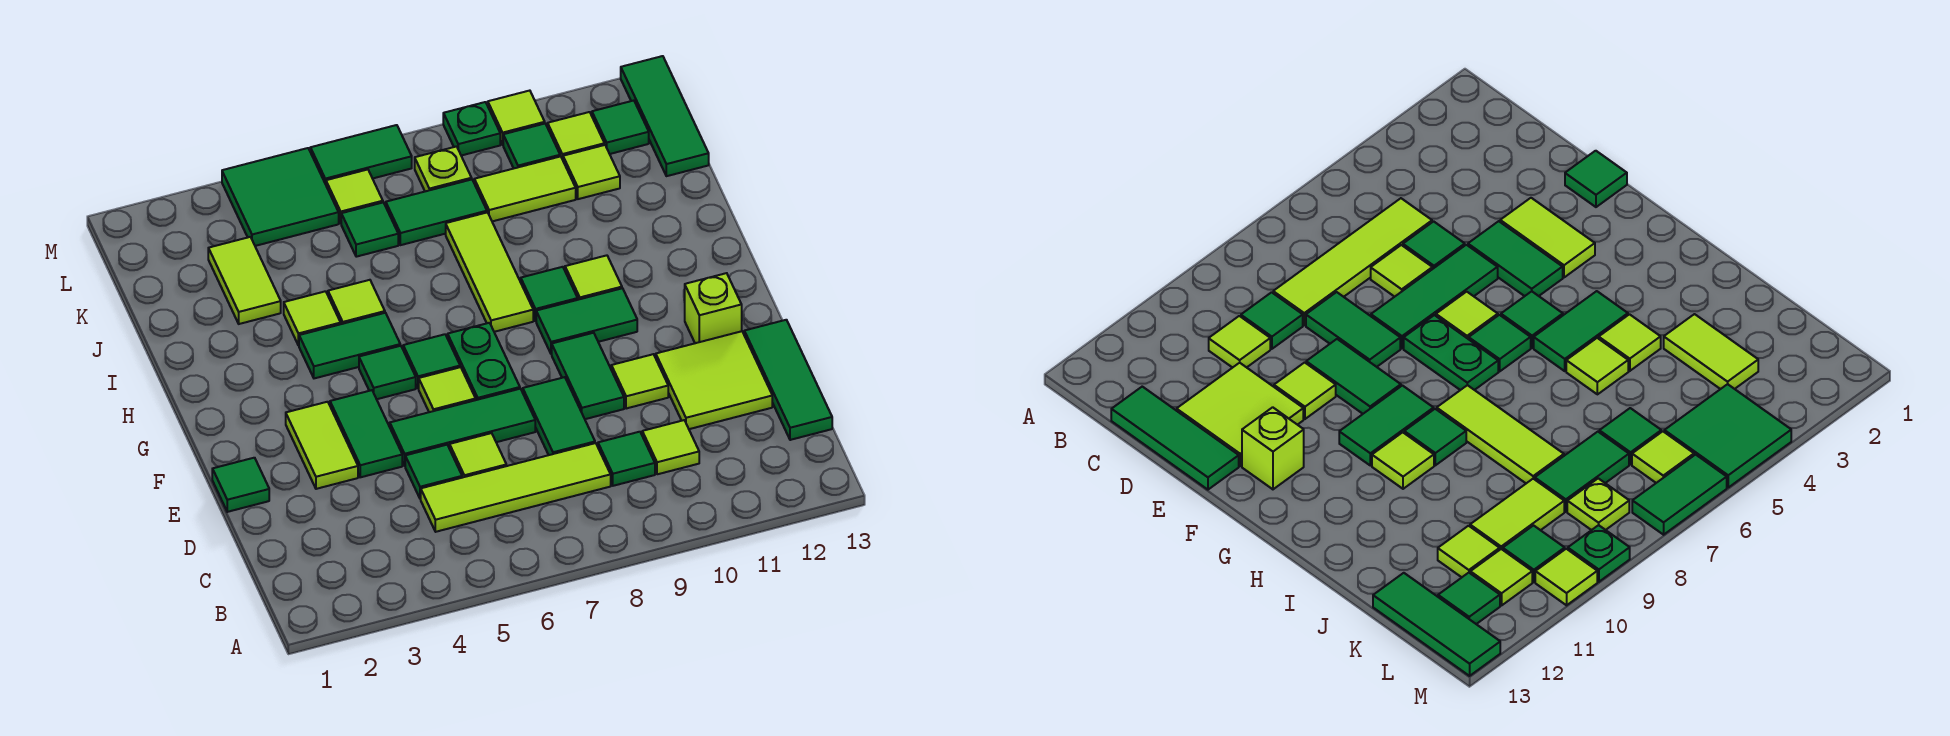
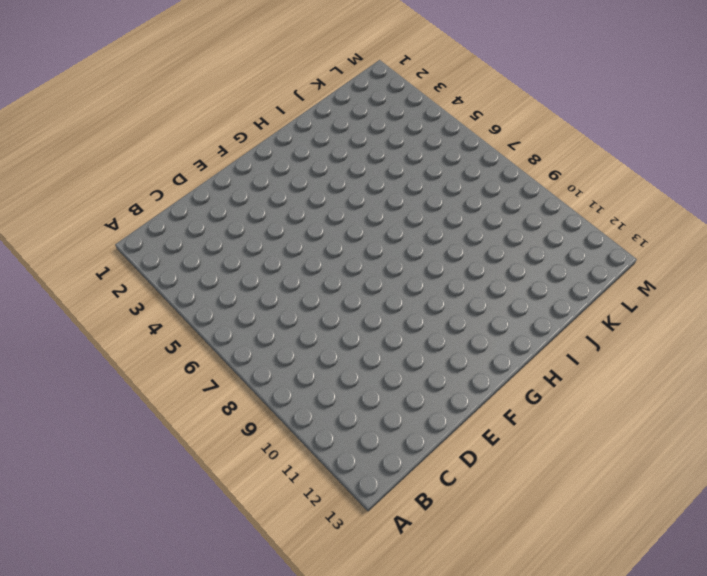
none -> lime tile C5:C8 level 1
none -> green tile C9 level 1
none -> lime tile C10 level 1
none -> green tile C13:E13 level 1

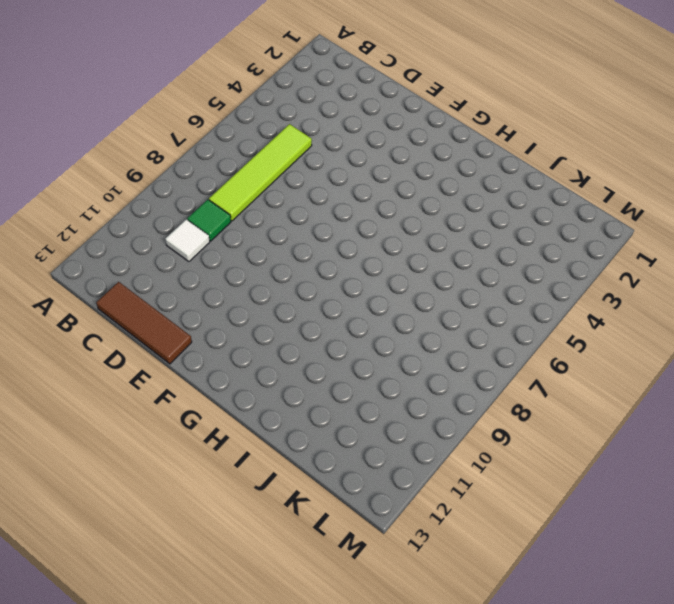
white tile C10 level 1 -> lime tile C10 level 1
brown tile C13:E13 level 1 -> green tile C13:E13 level 1
none -> green tile D5 level 1
none -> lime tile D6 level 1
none -> green tile D8:E8 level 1
none -> lime tile D11:E12 level 1

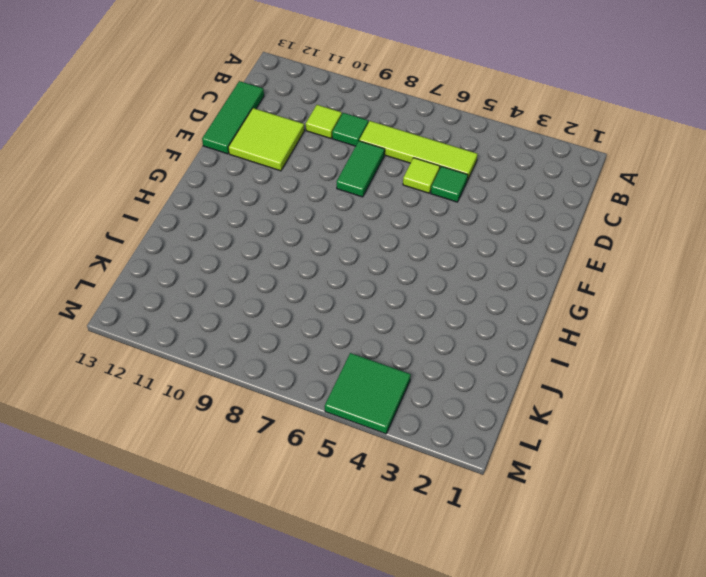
none -> green tile E1 level 1
none -> lime tile E3:F3 level 1
none -> green tile E4:F4 level 1
none -> green tile E5:E7 level 1

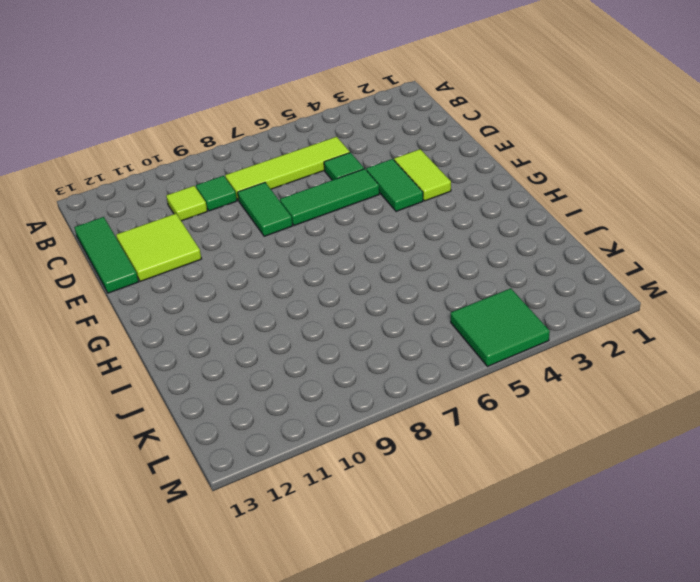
none -> lime tile D6 level 1
none -> green tile E1 level 1
none -> green tile E9:F9 level 1
none -> lime tile E10 level 1

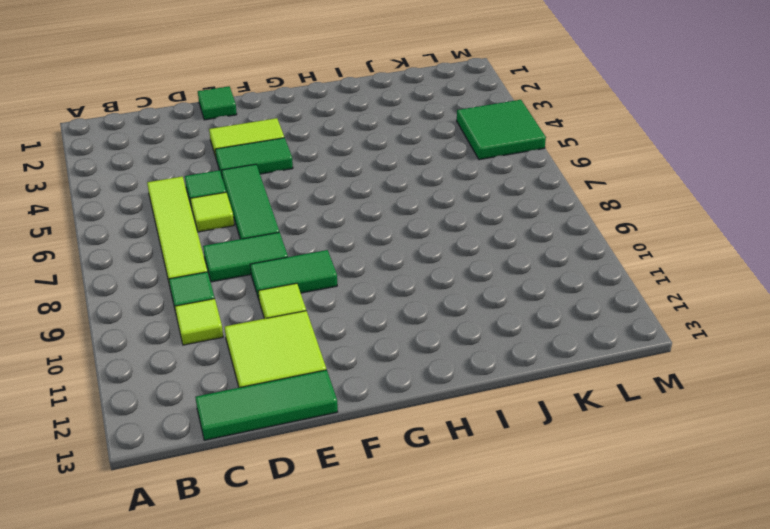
none -> lime tile F6 level 1
none -> green plate F7:G7 level 1
none -> lime brick F12 level 1
none -> green tile G5 level 1

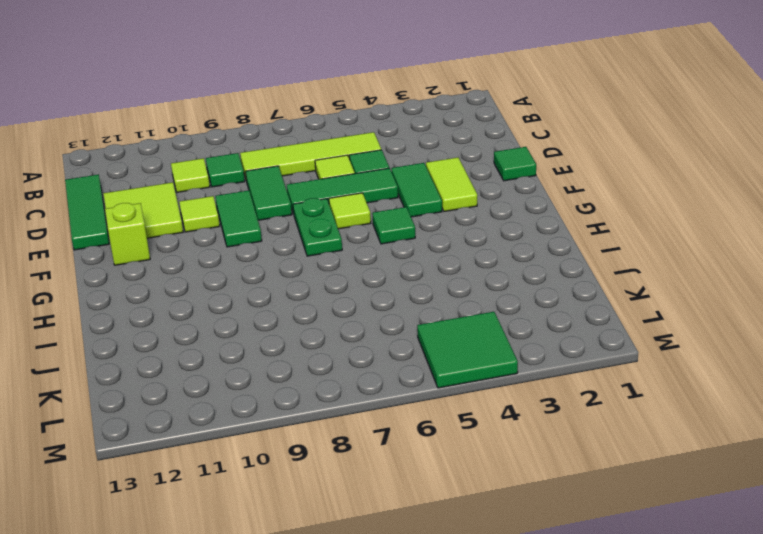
none -> green tile G6 level 1
none -> green tile G9:G10 level 1
none -> green tile H4:H5 level 1
none -> lime tile H8:J8 level 1

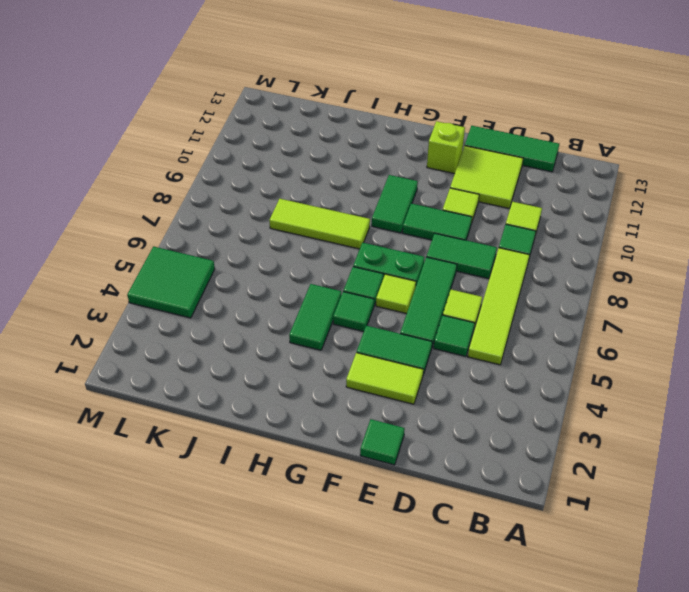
none -> green tile H9 level 1
none -> lime tile H10 level 1
none -> lime tile I4 level 1
none -> lime tile I5 level 1

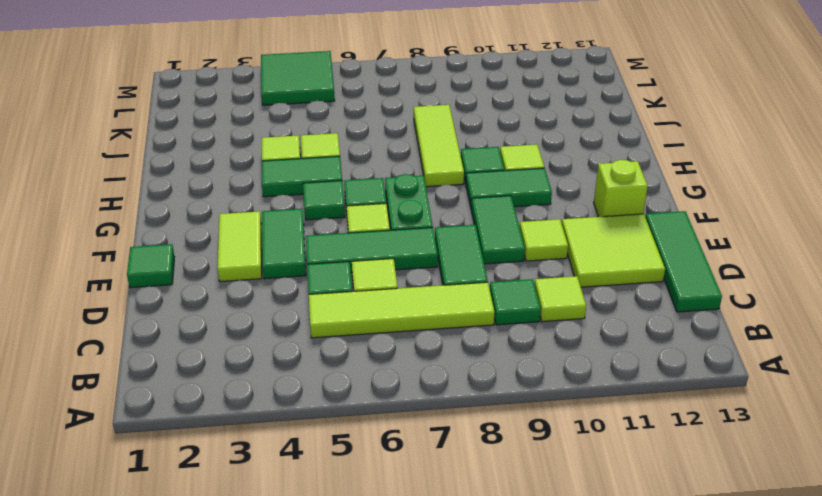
none -> lime tile J3:K3 level 1
none -> green tile K6 level 1
none -> green tile K7:K8 level 1
none -> lime tile K9:K10 level 1

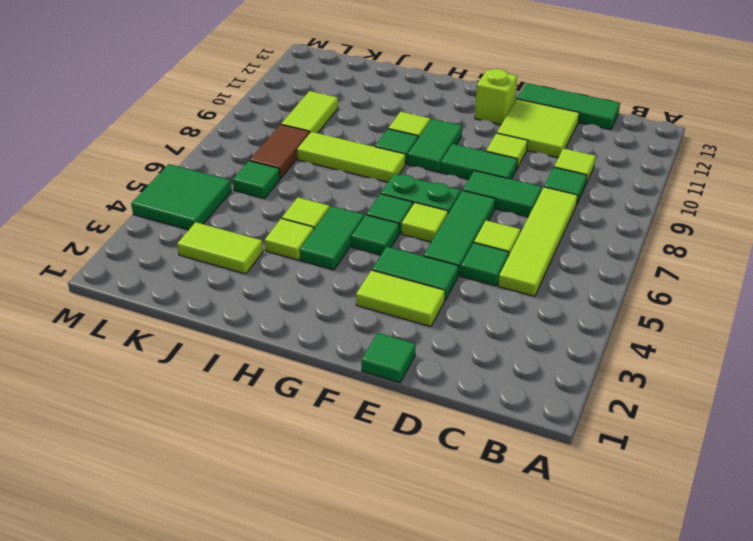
brown tile K7:K8 level 1 -> green tile K7:K8 level 1
none -> lime tile K11 level 1
none -> green tile K13:M13 level 1
none -> lime tile L6 level 1
none -> lime plate L8 level 1

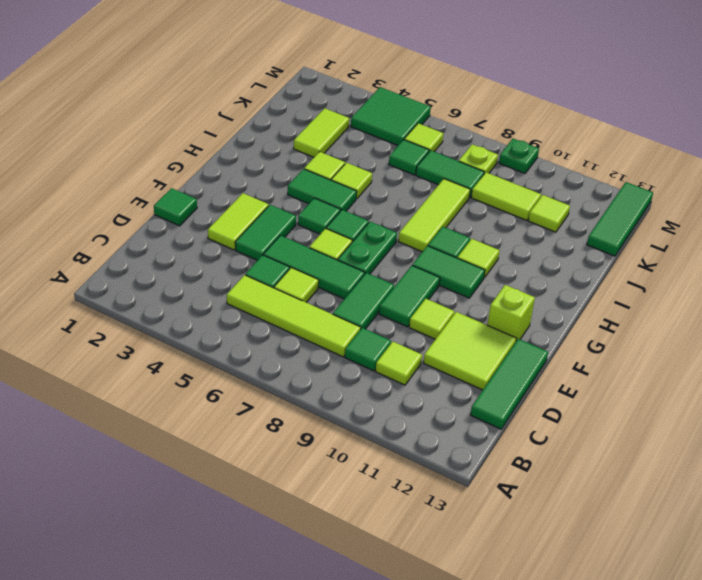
none -> green tile L10 level 1
none -> lime tile L11 level 1
none -> green tile L12 level 1
none -> green tile M6:M7 level 1

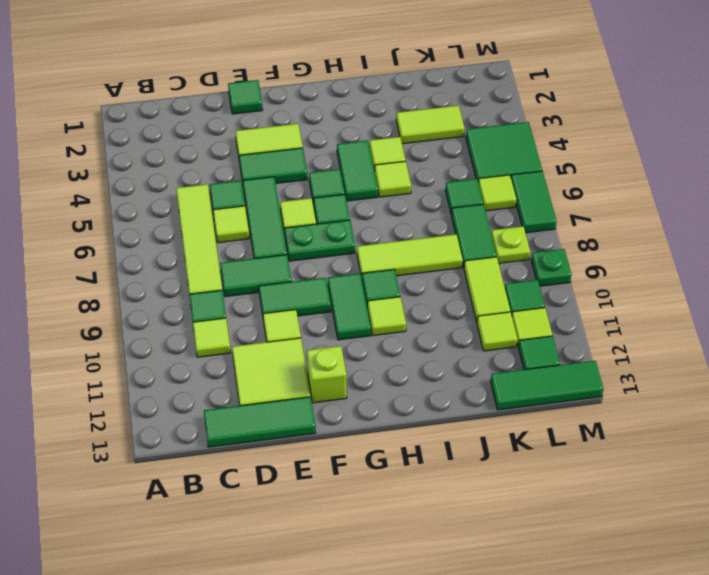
none -> lime tile M10 level 1

